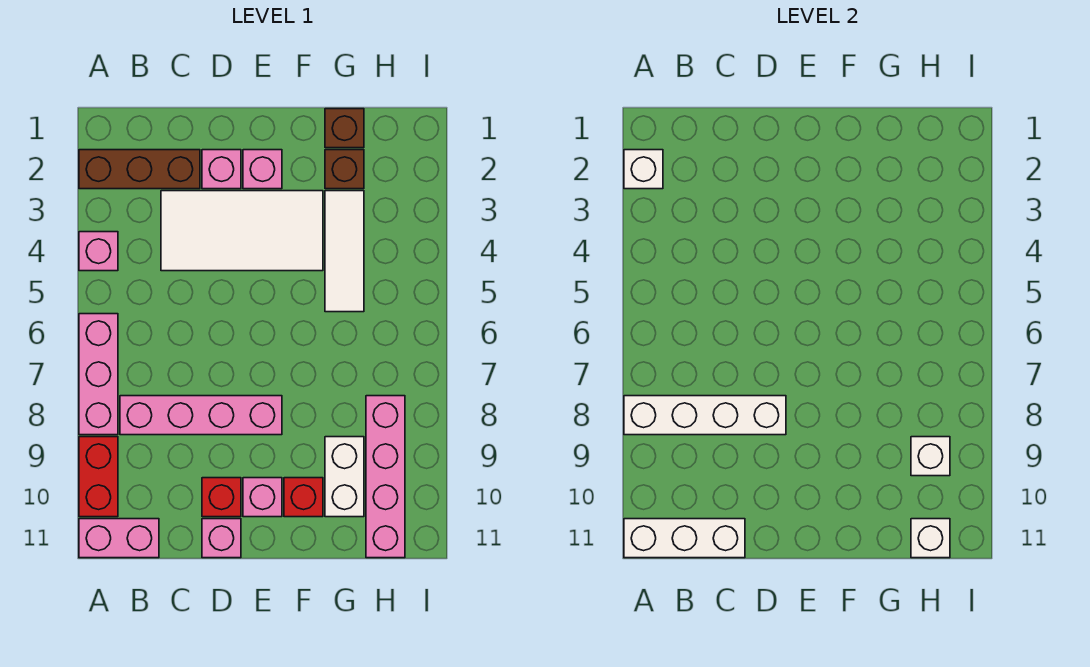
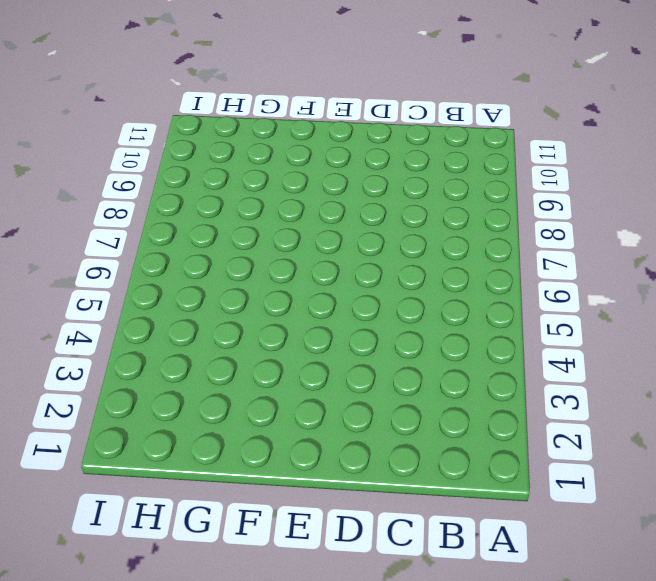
none -> brown brick A2:C2 level 1
none -> pink brick A4 level 1
none -> pink brick A6:A8 level 1

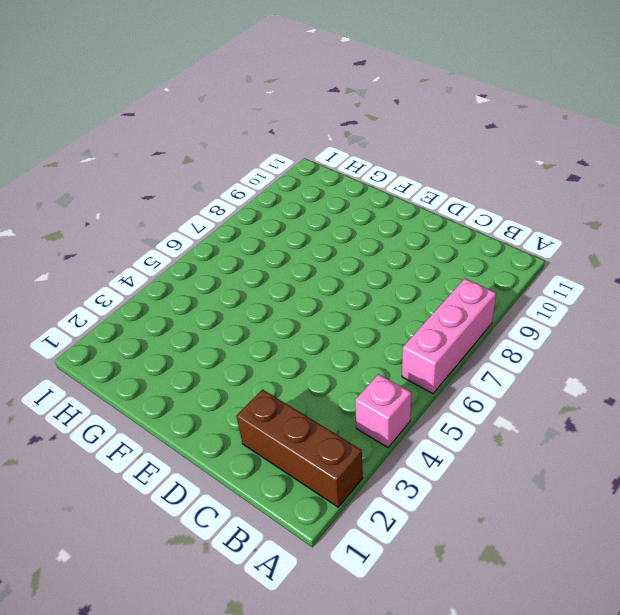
none -> red brick A9:A10 level 1
none -> pink brick A11:B11 level 1
none -> pink brick B8:E8 level 1

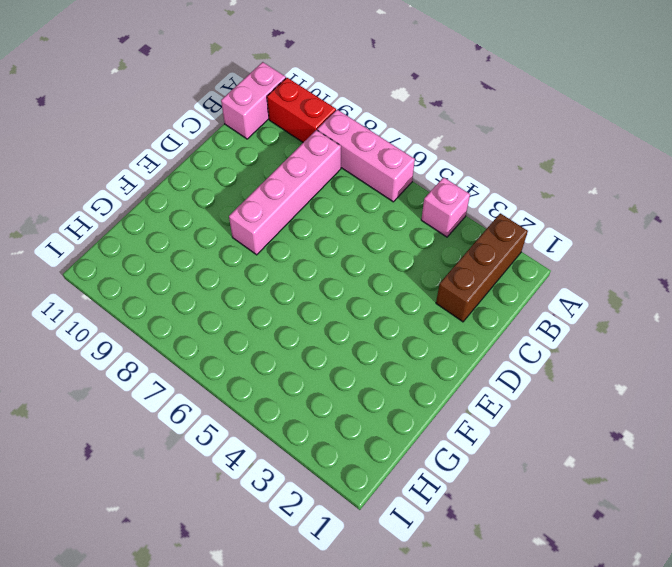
none -> white tile C3:F4 level 1
none -> pink brick D2 level 1
none -> red brick D10 level 1

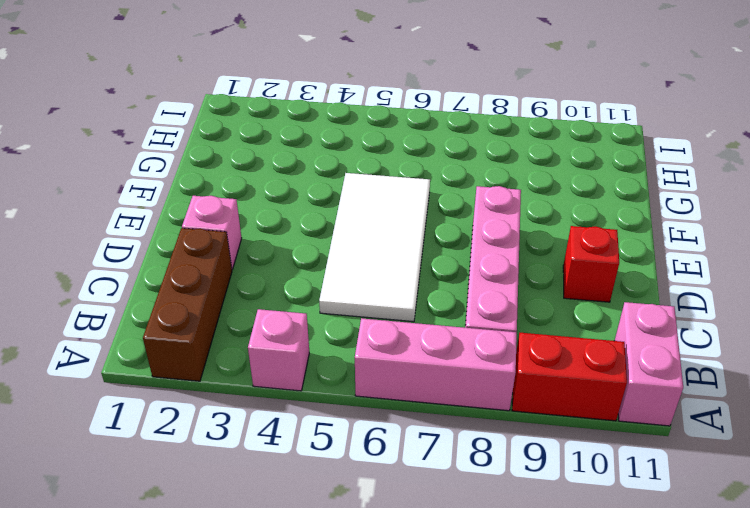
white tile C5:F6 level 1 -> white tile C3:F4 level 1
none -> pink brick D11 level 1
none -> pink brick E2 level 1
none -> pink brick E10 level 1

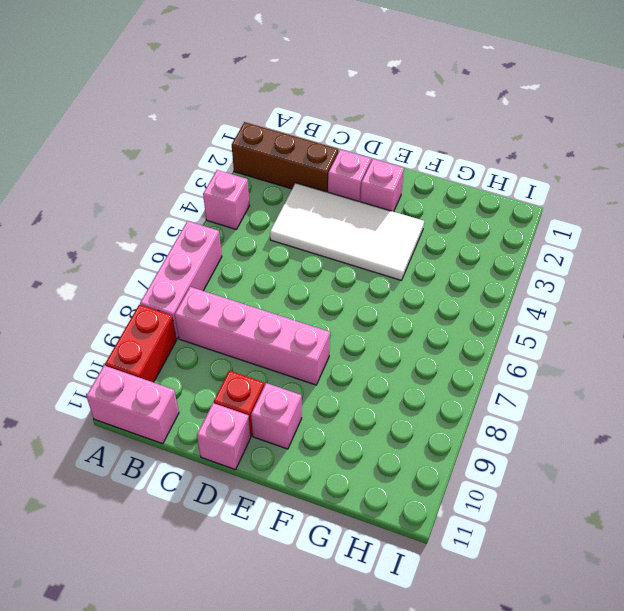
none -> red brick F10 level 1
none -> brown brick G1 level 1
none -> brown brick G2 level 1

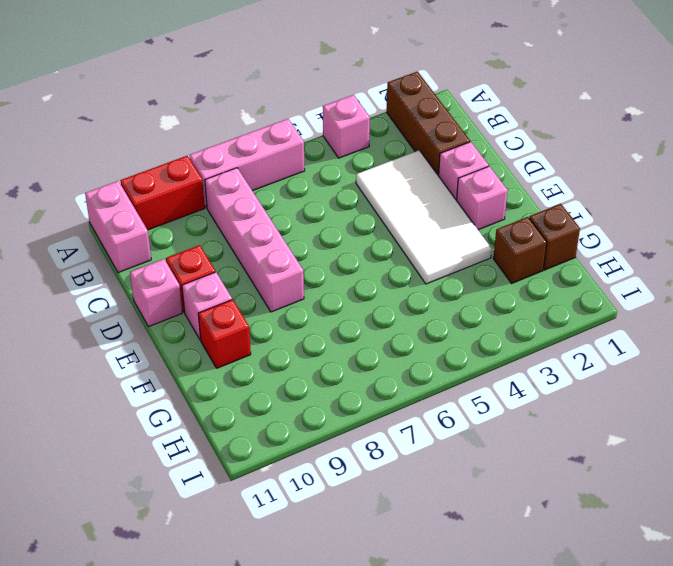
none -> white tile G3:G5 level 1
none -> white brick G9:G10 level 1
none -> pink brick H8:H11 level 1

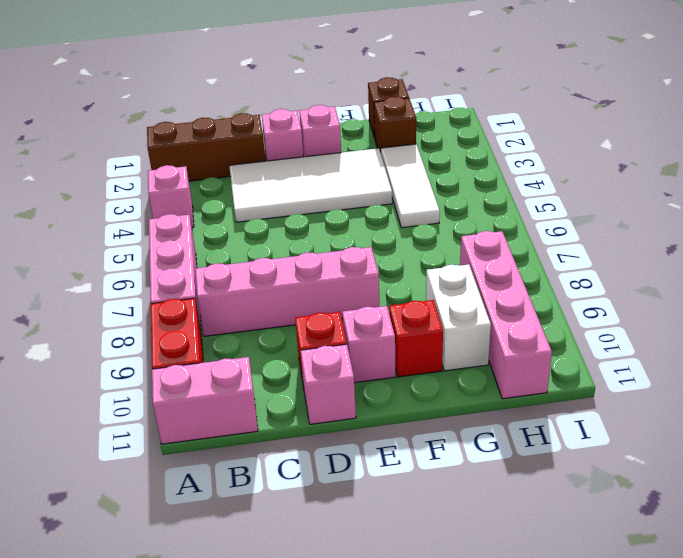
none -> white brick A2 level 2
none -> white brick A8:D8 level 2
none -> white brick A11:C11 level 2

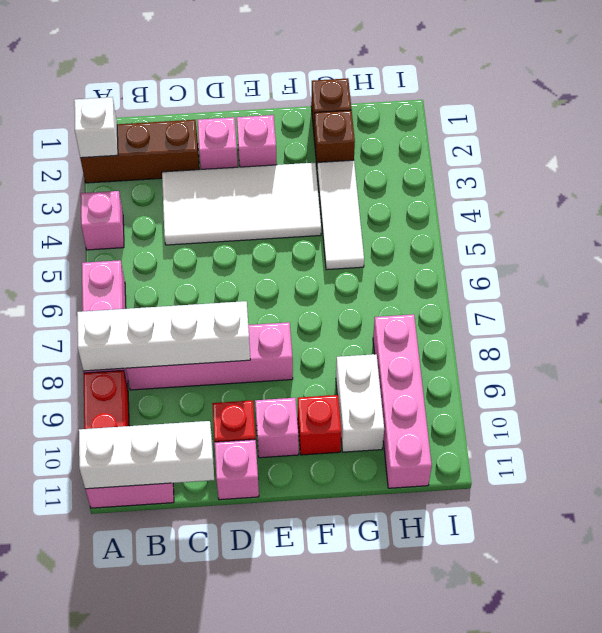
none -> white brick H9 level 2
none -> white brick H11 level 2

